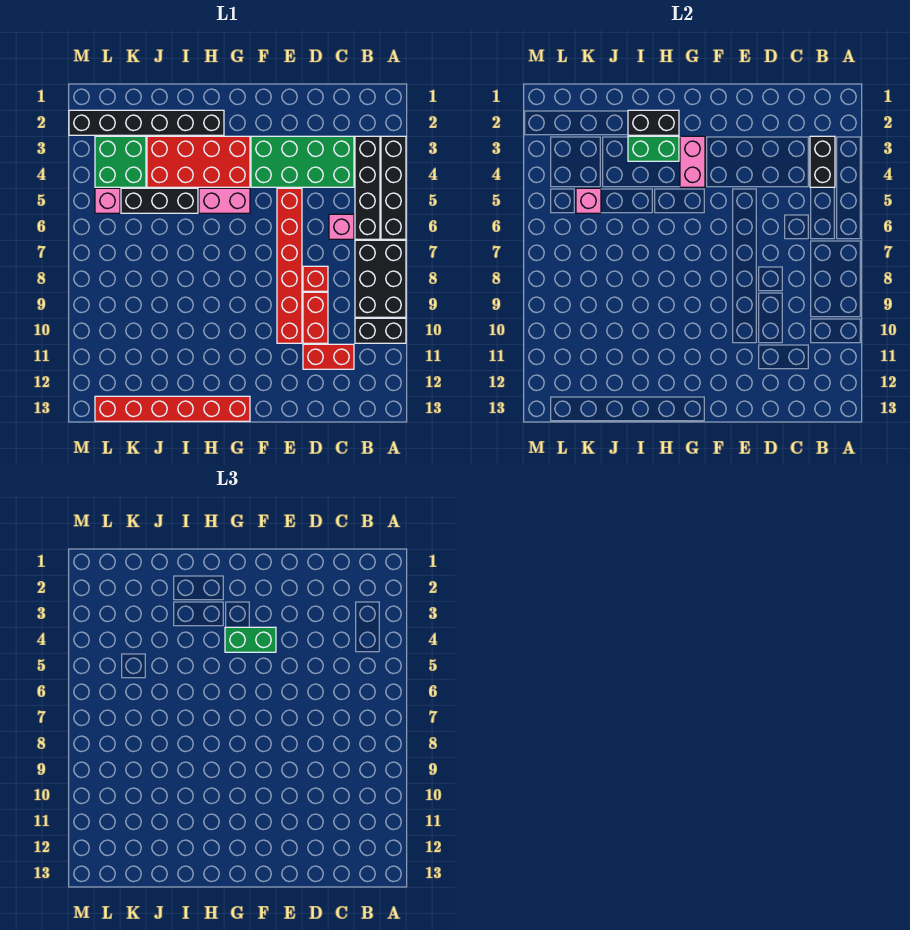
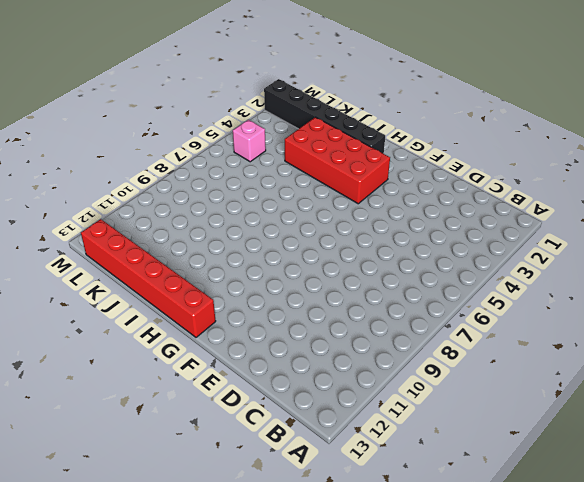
none -> black brick A3:A6 level 1
none -> black brick A7:B9 level 1
none -> black brick A10:B10 level 1

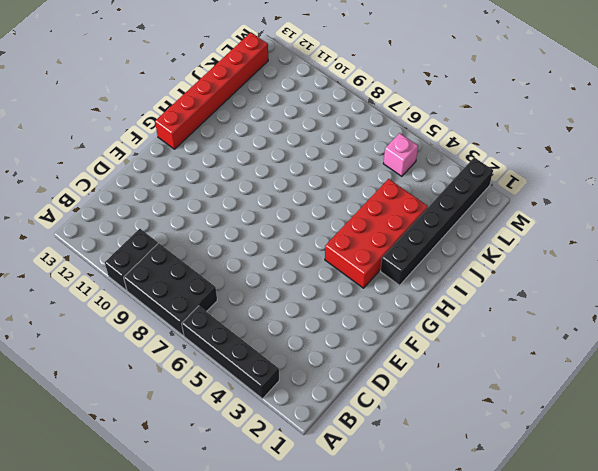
none -> black brick B3:B6 level 1
none -> green brick C3:F4 level 1
none -> pink brick C6 level 1

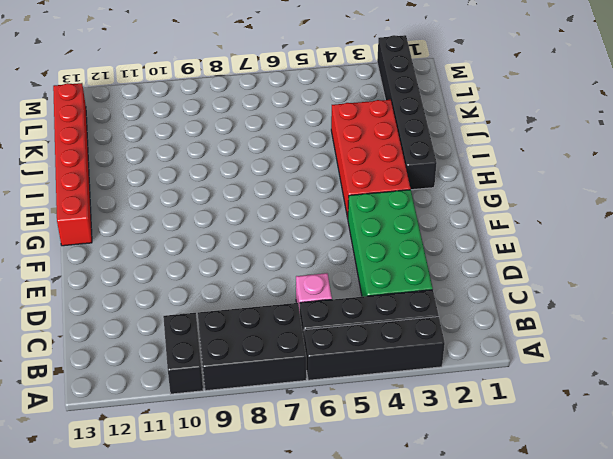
none -> red brick C11:D11 level 1
none -> red brick D8 level 1
none -> red brick D9:D10 level 1

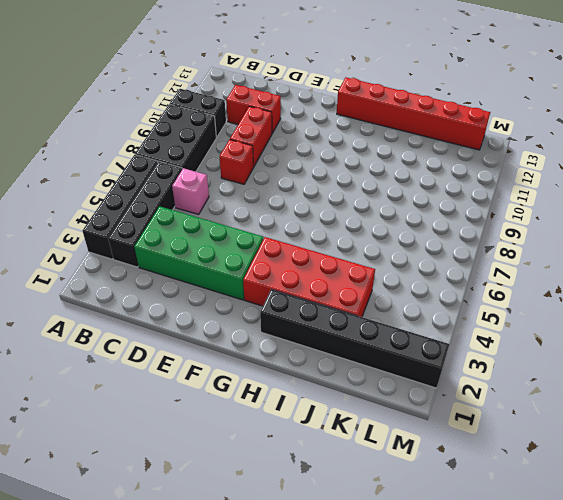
none -> red brick E5:E10 level 1
none -> pink brick G5:H5 level 1
none -> black brick I5:K5 level 1

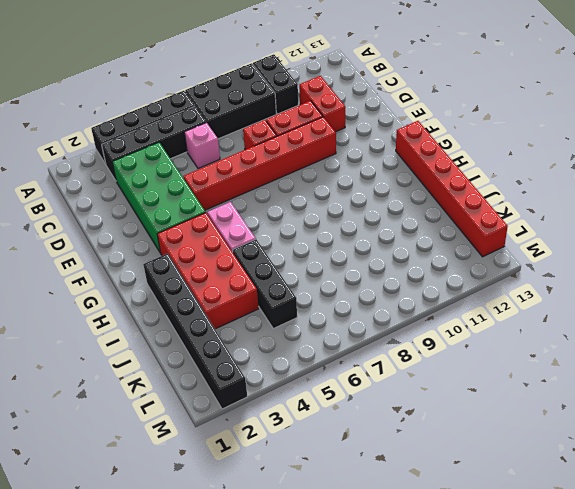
none -> green brick K3:L4 level 1
none -> pink brick L5 level 1
none -> black brick B3:B4 level 2

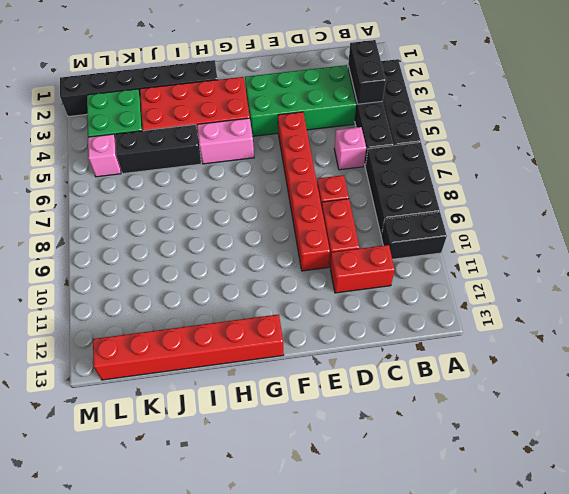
none -> pink brick G3:G4 level 2
none -> black brick H2:I2 level 2
none -> green brick H3:I3 level 2

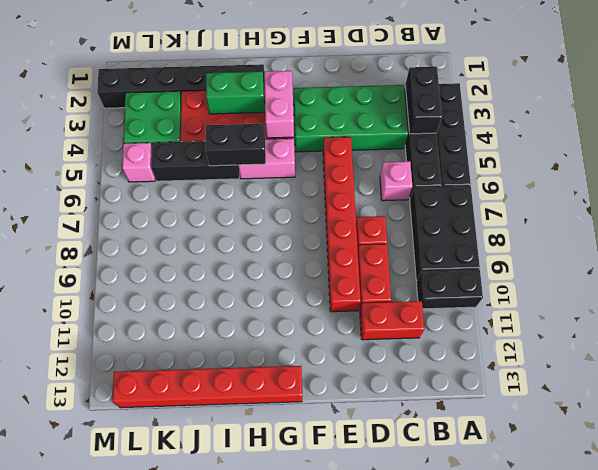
black brick H5:I5 level 2 -> black brick H2:I2 level 2
none -> pink brick K5 level 2
none -> green brick F4:G4 level 3

